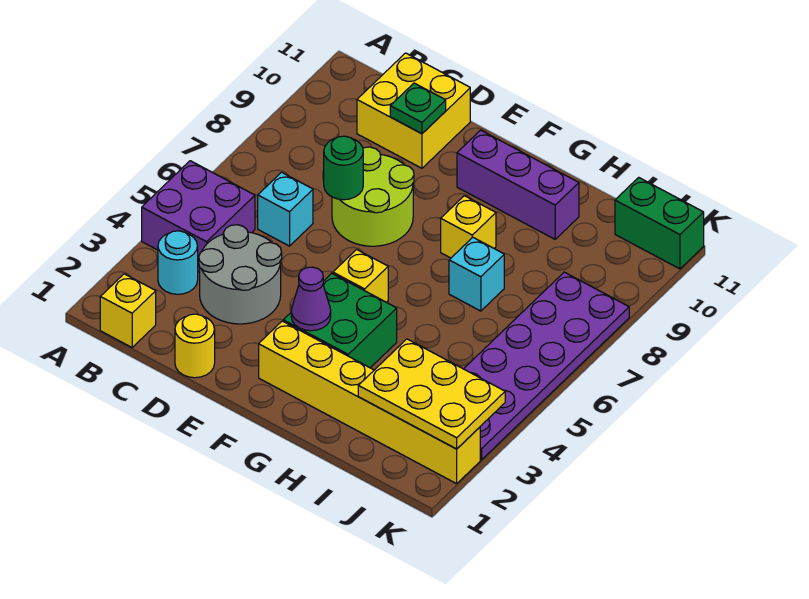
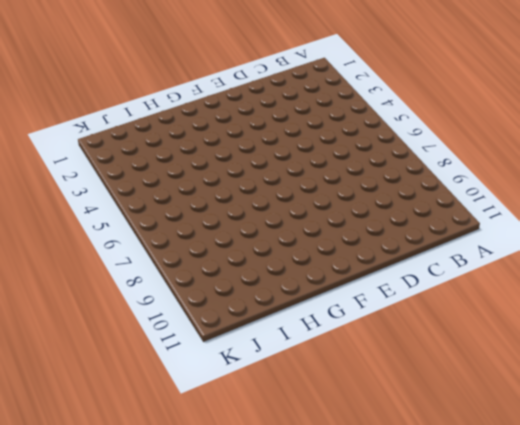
none -> purple brick A4:B5 level 1
none -> yellow brick B1 level 1
none -> cyan round brick B3 level 1

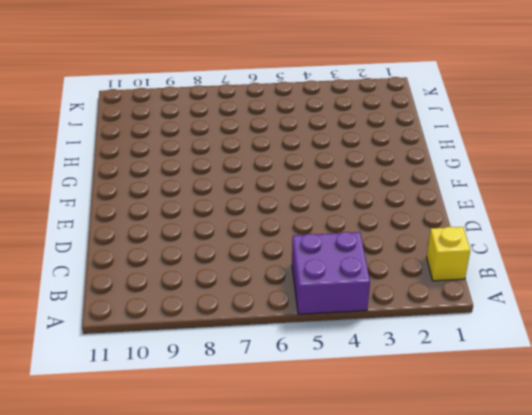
none -> cyan round brick B3 level 1
none -> grey round brick C3:D4 level 1
none -> cyan brick C6 level 1

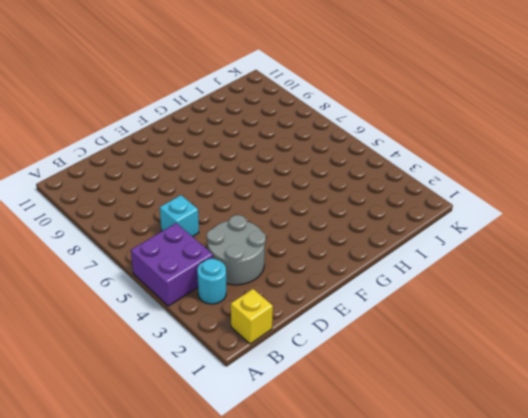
none -> yellow brick C10:D11 level 1
none -> yellow round brick D1 level 1
none -> lime round brick D7:E8 level 1

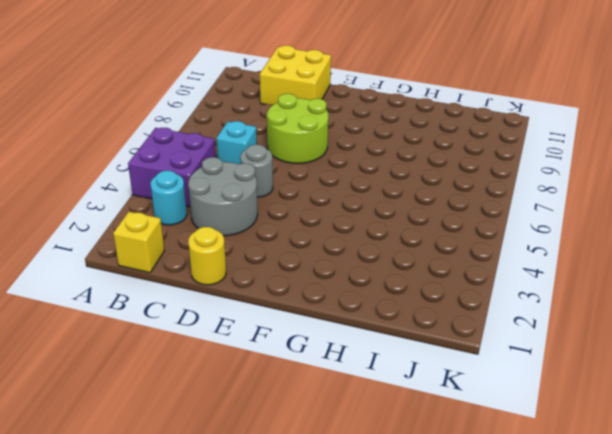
grey round brick D5 level 1 -> none
none -> yellow brick F2:K2 level 1
none -> green brick F3:G4 level 1
none -> yellow brick F5 level 1

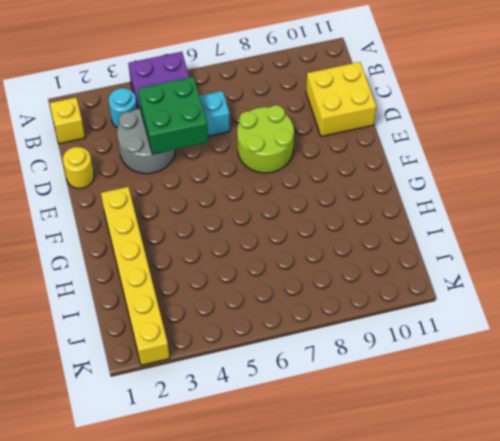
green brick C4:D5 level 2 -> green brick F3:G4 level 1
none -> yellow brick F5 level 1
none -> purple brick F10:H10 level 1
none -> yellow brick G8 level 1

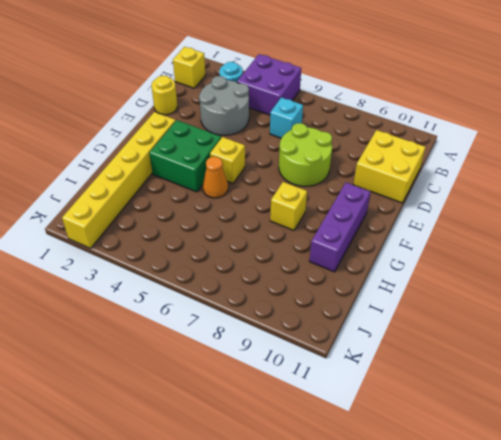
orange cone G5 level 1 -> none
none -> cyan brick H7 level 1
none -> purple plate J3:K8 level 1
none -> green brick J11:K11 level 1

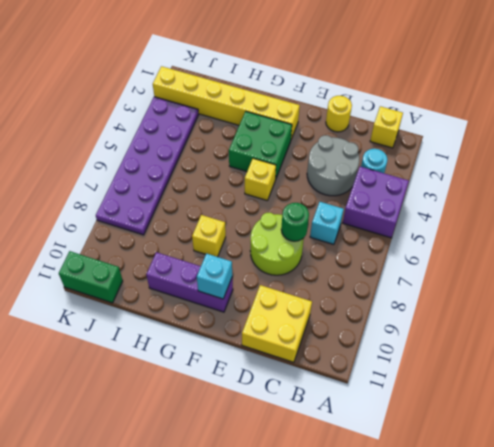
cyan brick F10 level 2 -> cyan brick H7 level 1
none -> green plate D10 level 2
none -> purple cone F3 level 2
none -> yellow plate I2:K3 level 2

